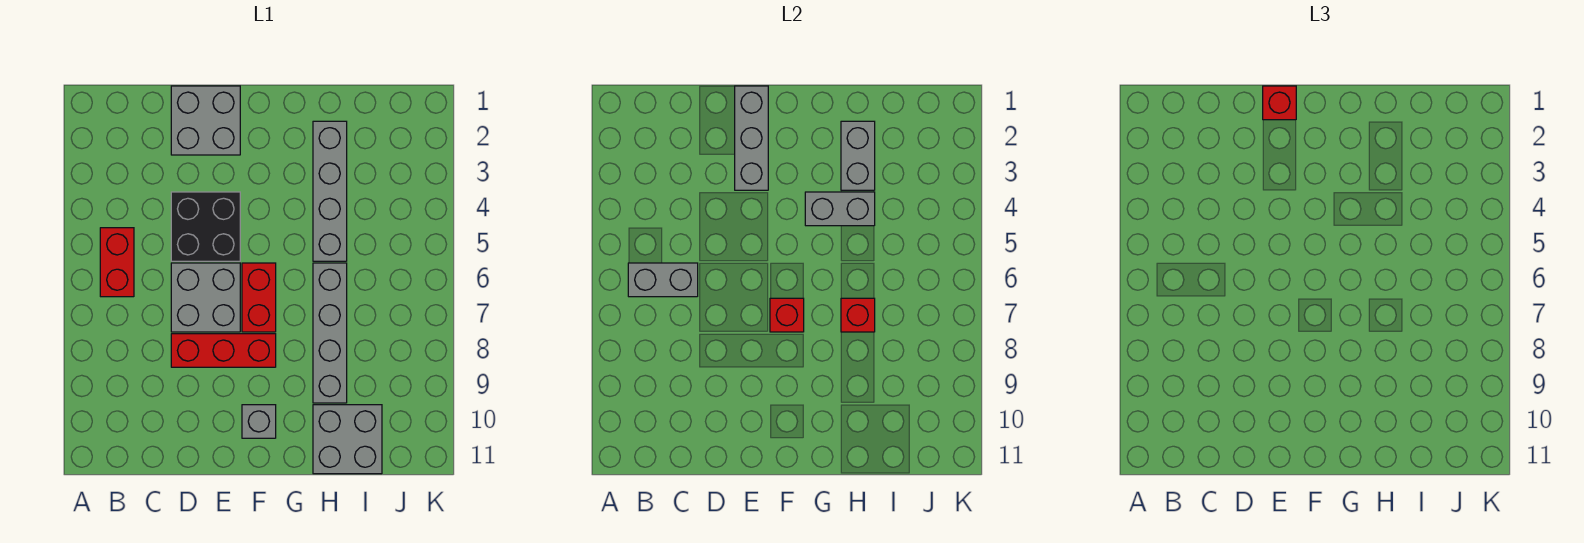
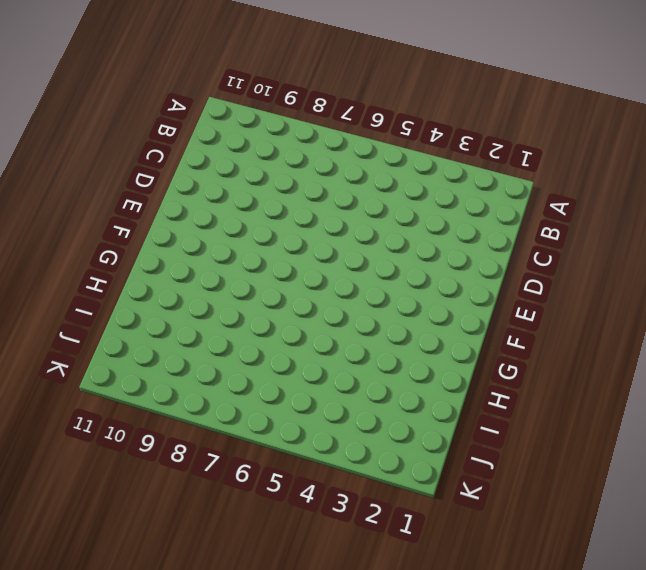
none -> red brick B5:B6 level 1
none -> grey brick D1:E2 level 1
none -> black brick D4:E5 level 1

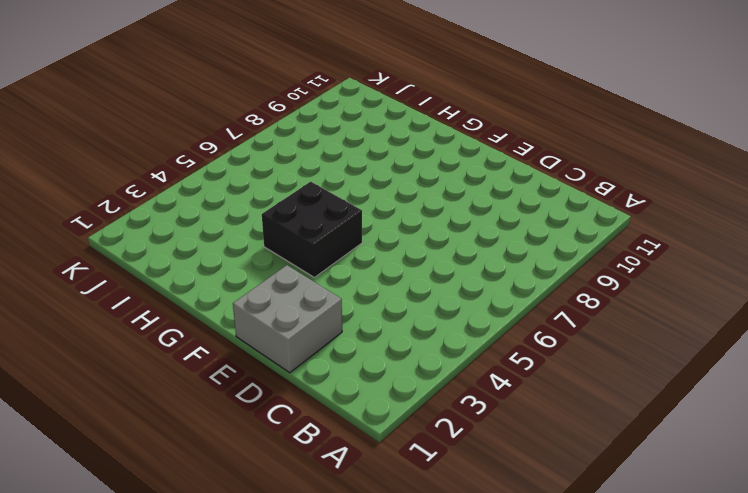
black brick F4:G5 level 1 -> black brick D4:E5 level 1
none -> red brick B5:B6 level 1
none -> grey brick D6:E7 level 1
none -> red brick D8:F8 level 1

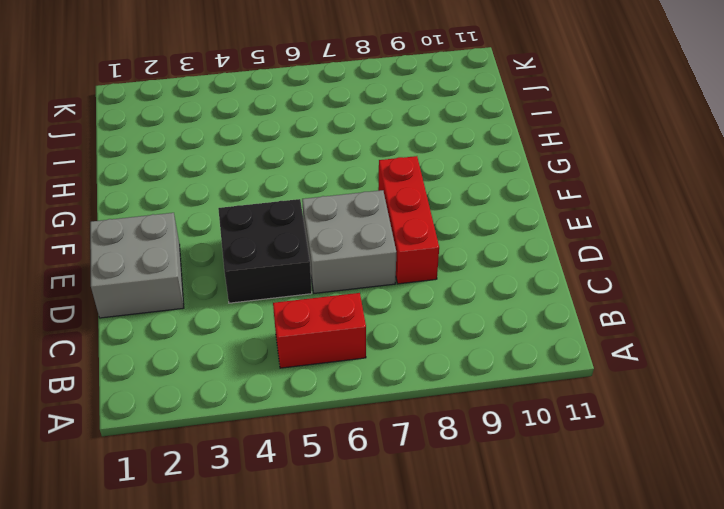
none -> red brick F6:F7 level 1
none -> grey brick F10 level 1
none -> grey brick H2:H5 level 1

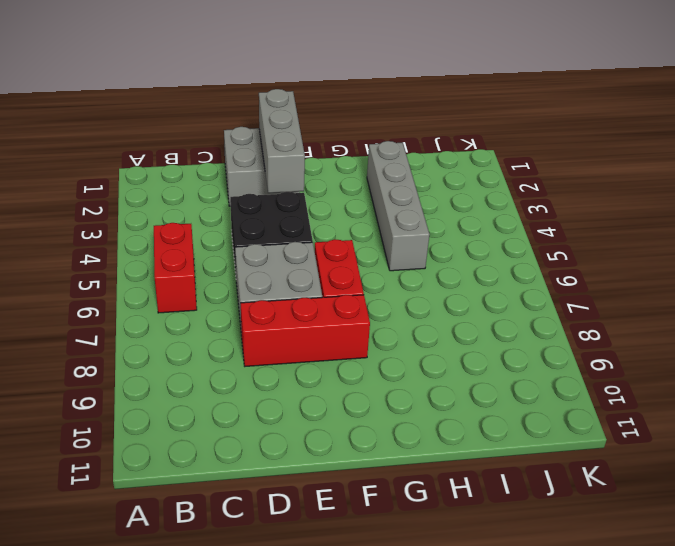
none -> grey brick F10 level 1
none -> grey brick H6:H9 level 1
none -> grey brick H10:I11 level 1

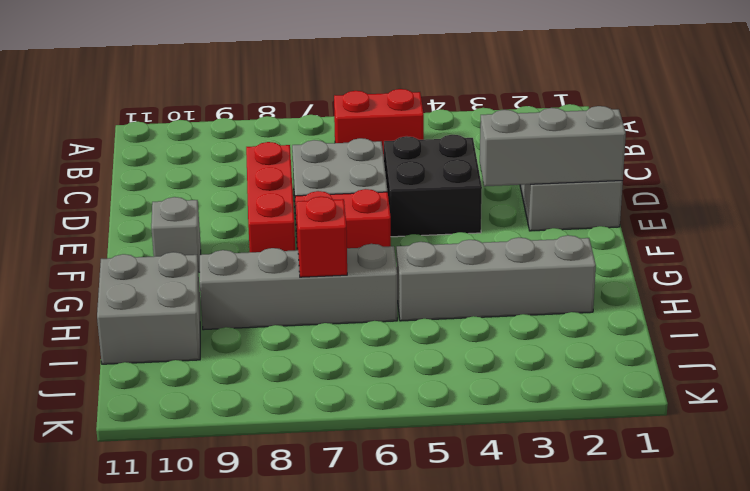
none -> grey brick B6:C6 level 2
none -> red brick F7 level 2
none -> grey brick G4:H4 level 2

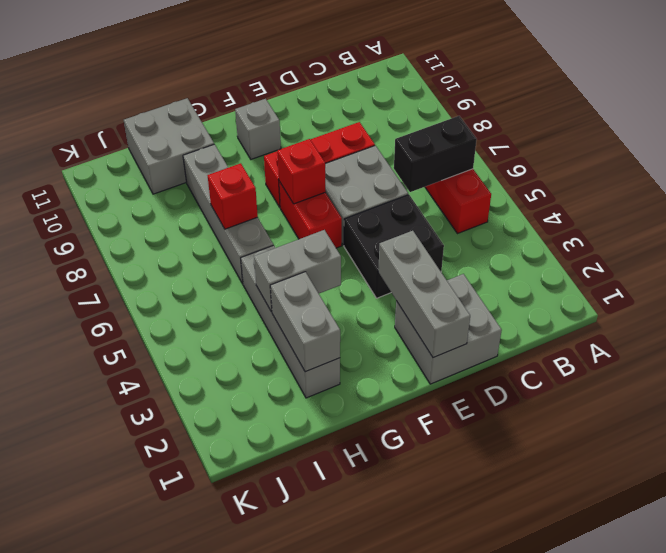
black brick B6:C6 level 2 -> grey brick B6:C6 level 2
none -> red brick E1 level 3

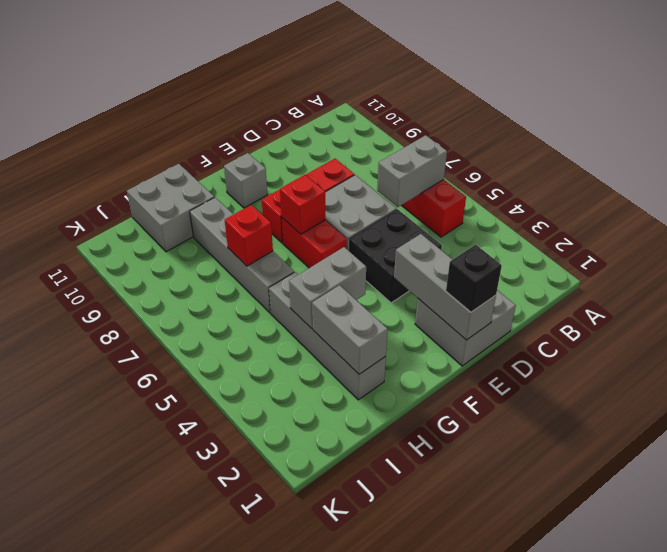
black brick E1 level 3 -> red brick E1 level 3

